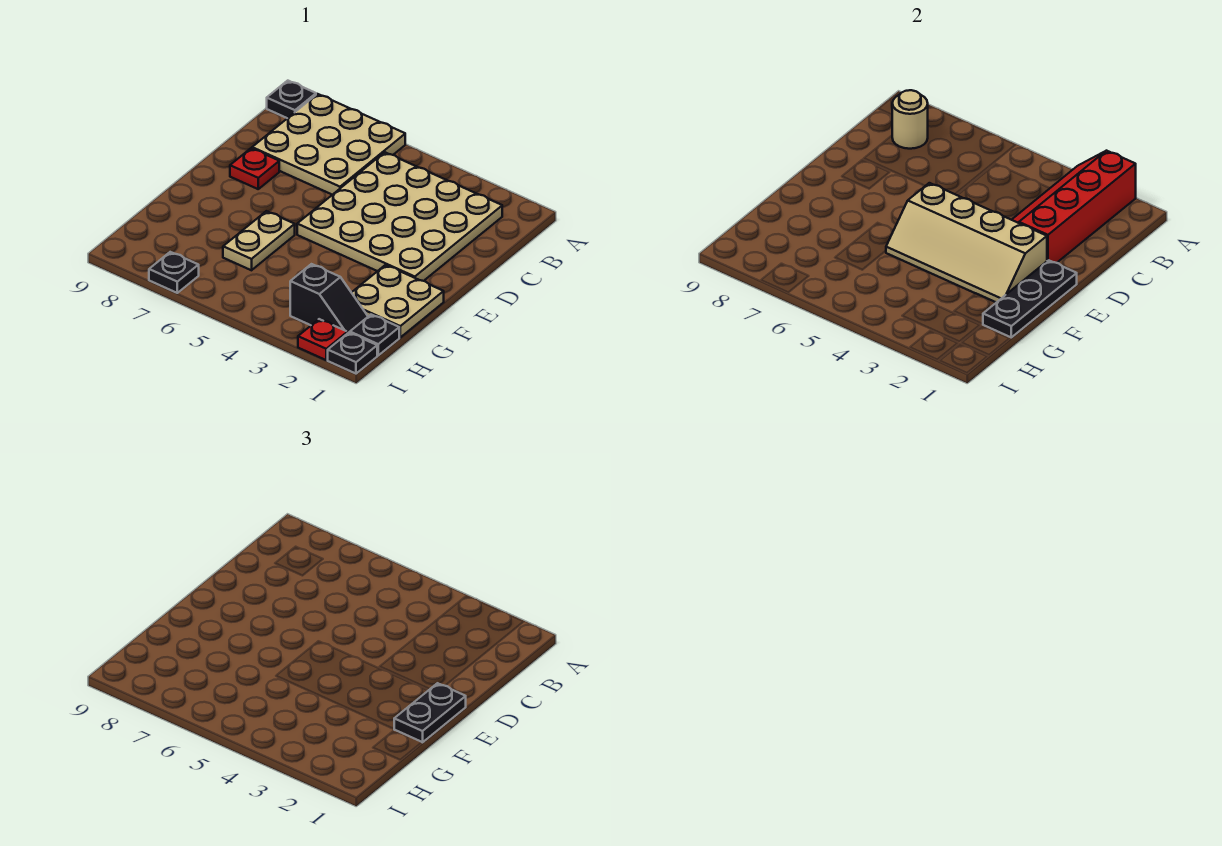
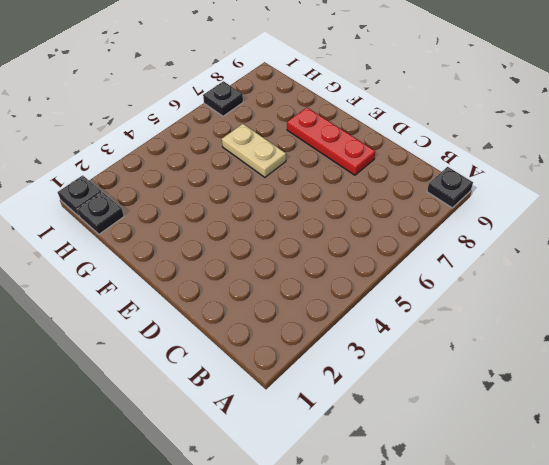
red plate D8:F8 level 1 -> red plate D8 level 1
none -> tan plate A6:C8 level 1
none -> tan plate B2:E5 level 1
none -> tan plate F1:G2 level 1

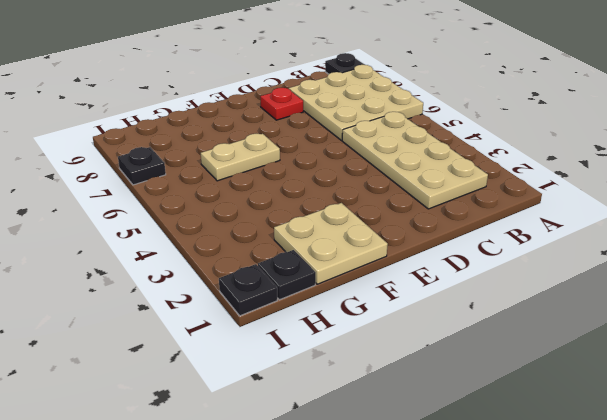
tan plate B2:C5 level 1 -> tan plate B2:E5 level 1
none -> black slope H2:H3 level 1 top 3
none -> red plate I2 level 1
none -> red slope A2:D3 level 2 top 2

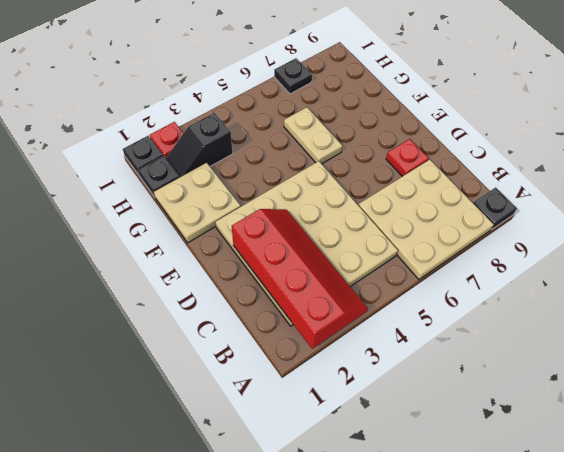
none -> tan round brick B8 level 2
none -> black plate E1:G1 level 2
none -> tan slope E2:F5 level 2 top E

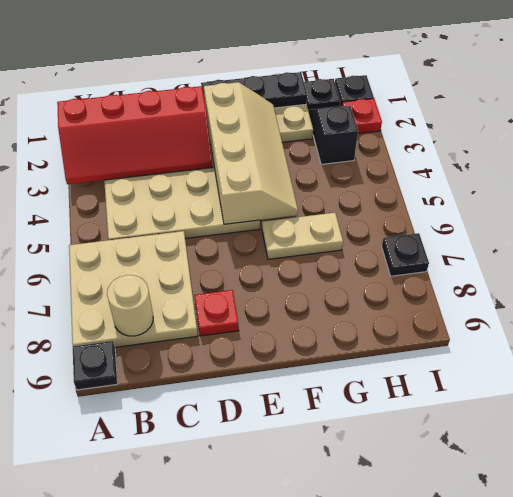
none -> black plate E1:F1 level 3

